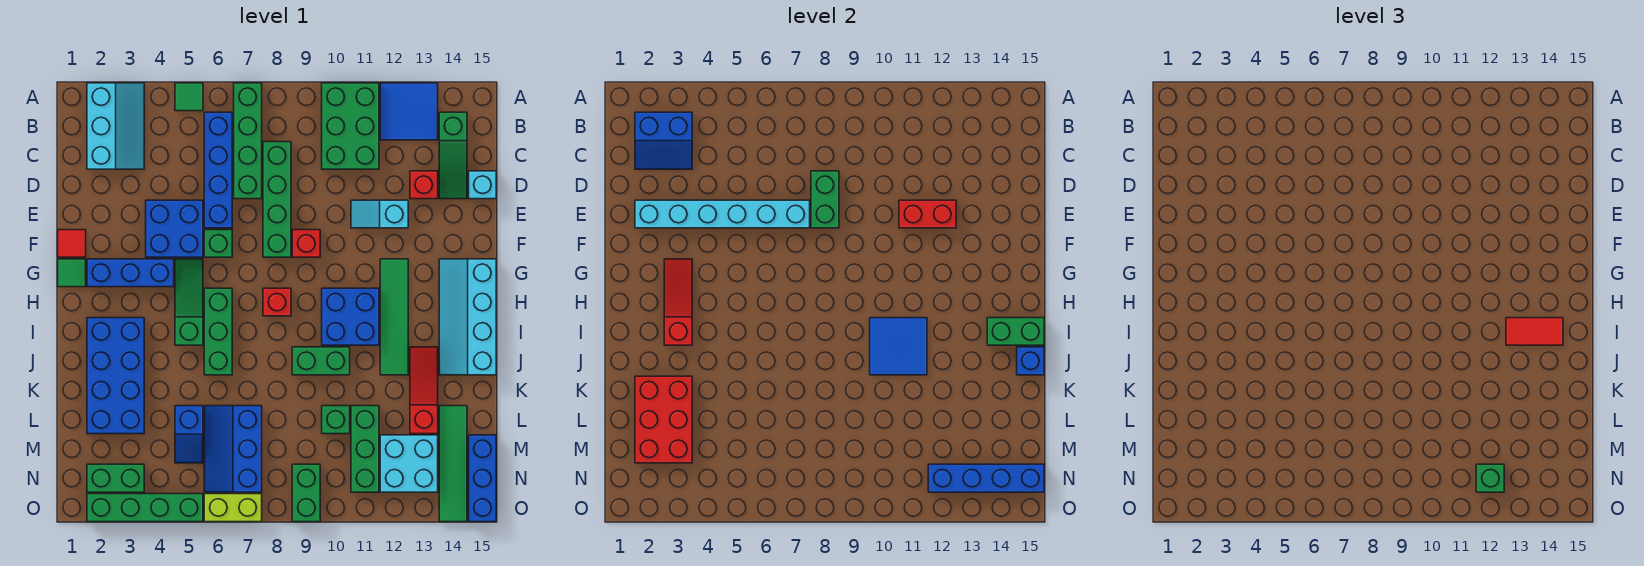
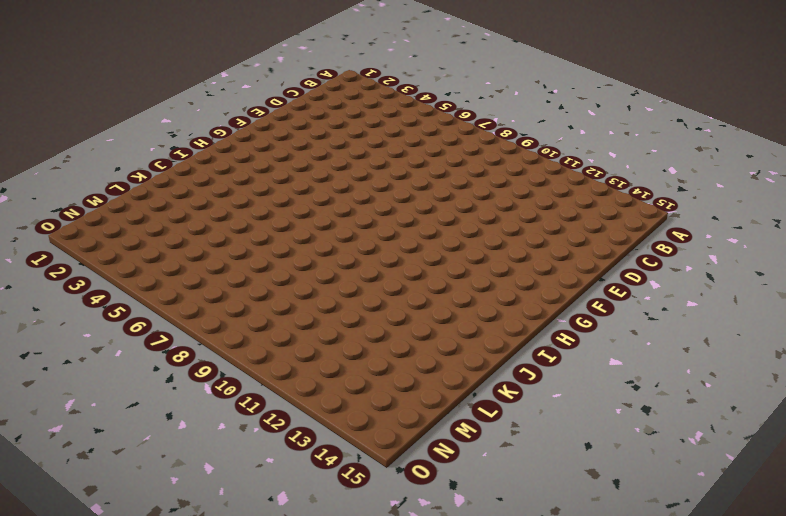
none -> cyan slope A2:C3 level 1 top 2
none -> green tile A5 level 1
none -> green brick A7:D7 level 1
none -> green brick A10:C11 level 1

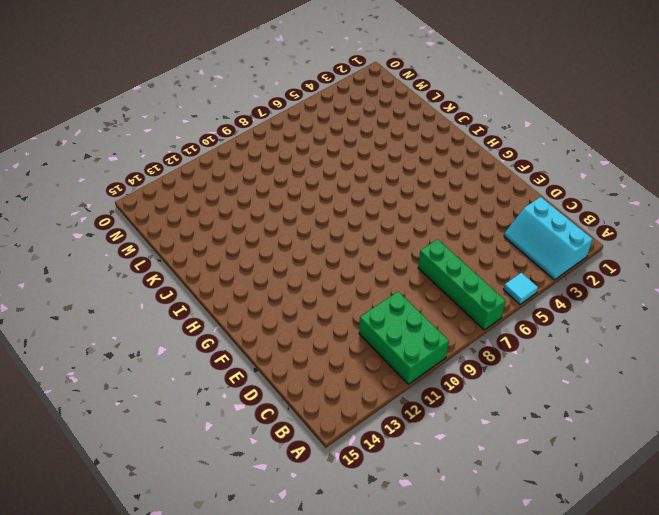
cyan tile A5 level 1 -> green tile A5 level 1
none -> blue tile A12:B13 level 1
none -> blue brick B6:E6 level 1
none -> green slope B14:D14 level 1 top B
none -> green brick C8:F8 level 1

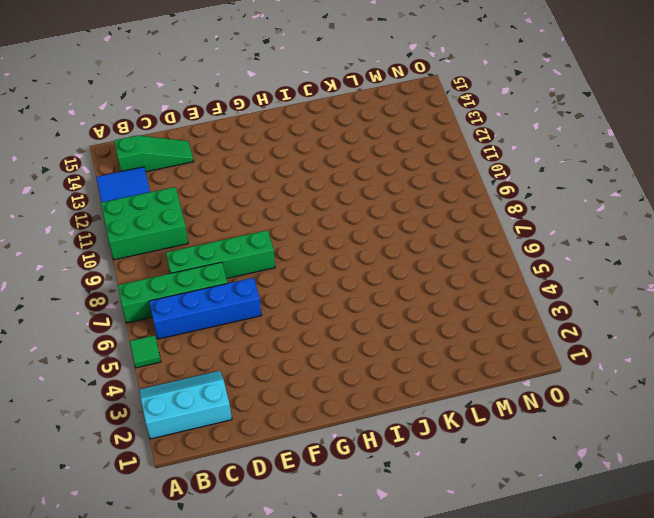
none -> red brick D13 level 1
none -> cyan brick D15 level 1
none -> blue brick E4:F5 level 1
none -> cyan slope E11:E12 level 1 top 12

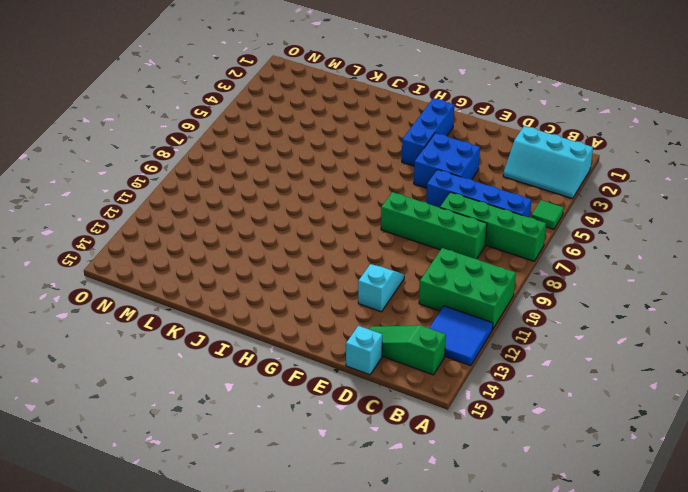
none -> red brick D13 level 1
none -> red tile F1 level 1
none -> green brick F6 level 1
none -> red brick F9 level 1

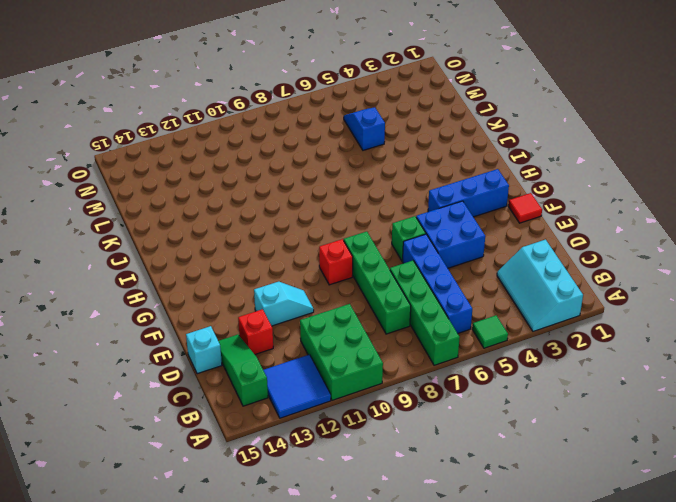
none -> green tile G1 level 1
none -> green slope G5:I5 level 1 top I
none -> green tile G12:J12 level 1
none -> cyan slope G14:J15 level 1 top 15

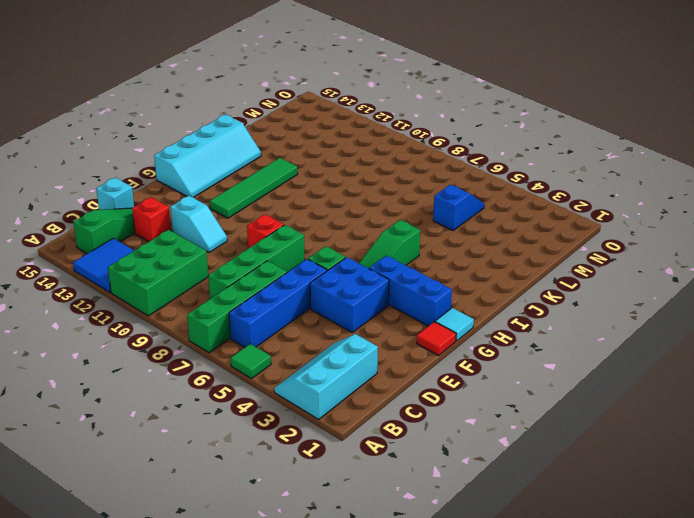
cyan tile G1 level 1 -> green tile G1 level 1
none -> green brick H6:J6 level 1
none -> red brick H8 level 1
none -> blue brick H10:I11 level 1
none -> blue brick I2:L3 level 1

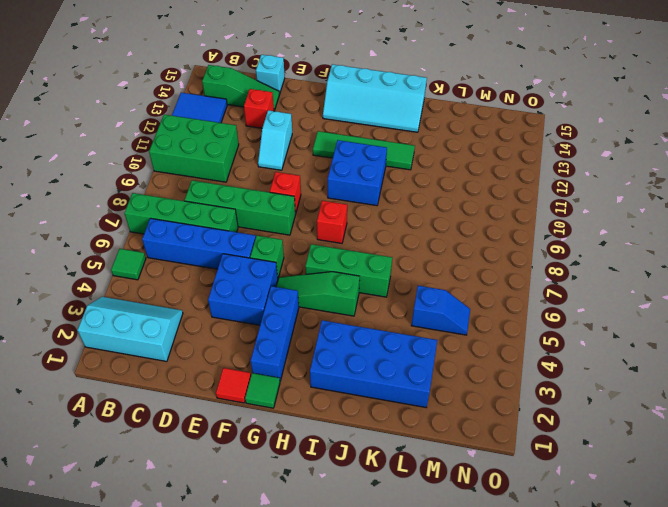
none -> green brick J9:J10 level 1
none -> red slope J13:L13 level 1 top L
none -> blue slope L6:N7 level 1 top 7
none -> green brick L10 level 1

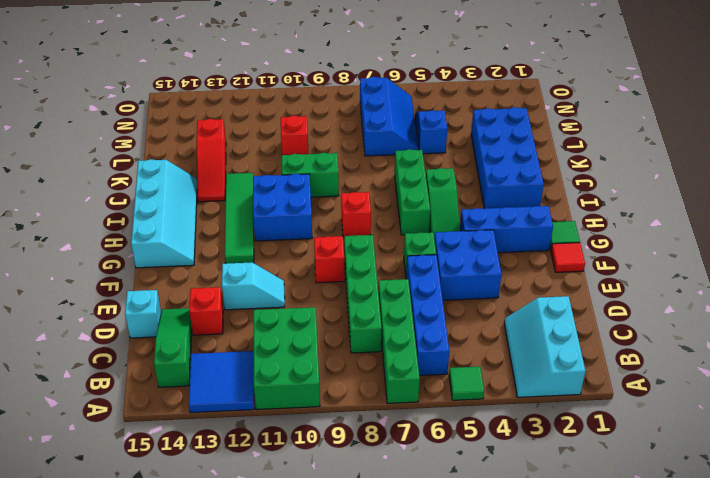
red brick L10 level 1 -> green brick L10 level 1
none -> green brick L11:N11 level 1
none -> green tile L14:O14 level 1
none -> cyan brick M12:N13 level 1
none -> blue brick M15:O15 level 1

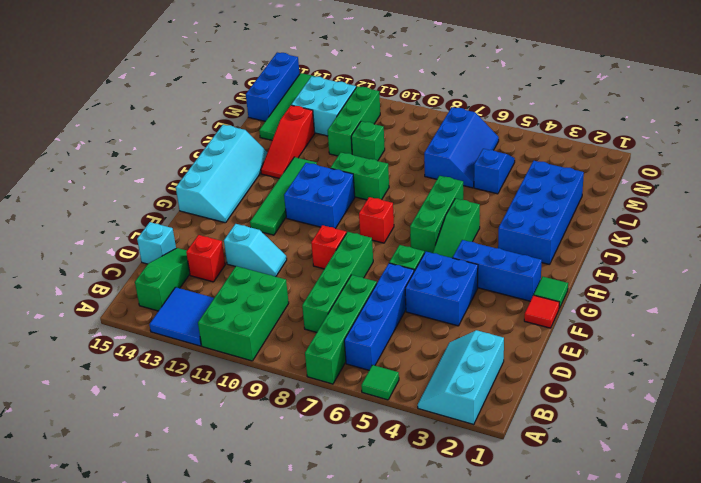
none -> green brick N2:N3 level 1
none -> green brick N9:O9 level 1
none -> green brick O2:O5 level 1
none -> lime brick O6:O7 level 1

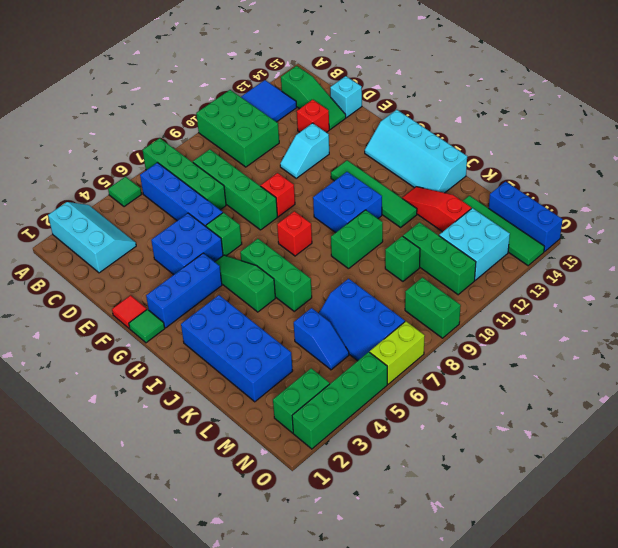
none -> blue slope B2:C3 level 2 top B
none -> green brick D8:E8 level 2
none -> cyan brick E2:E7 level 2
none -> red brick E11:E12 level 2

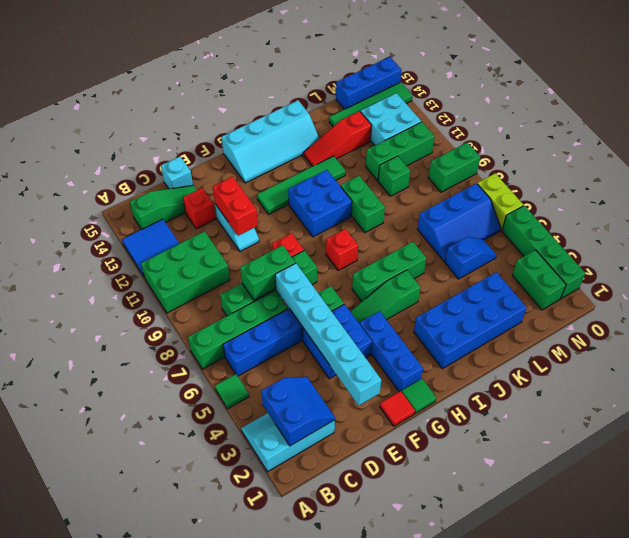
none -> red slope G3:I3 level 2 top I
none -> blue tile I10:J11 level 2
none -> green brick I14:I15 level 2
none -> blue brick J15 level 2

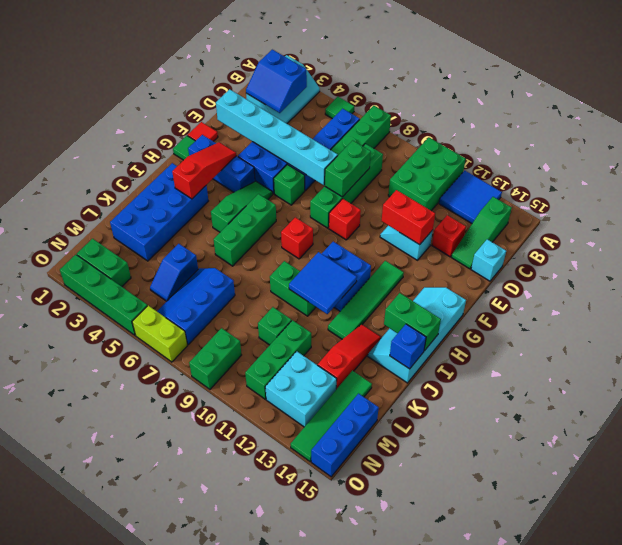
none -> red brick K2:M3 level 2
none -> blue brick N12:N15 level 2
none -> red tile I13:I14 level 3
none -> green brick N12 level 3

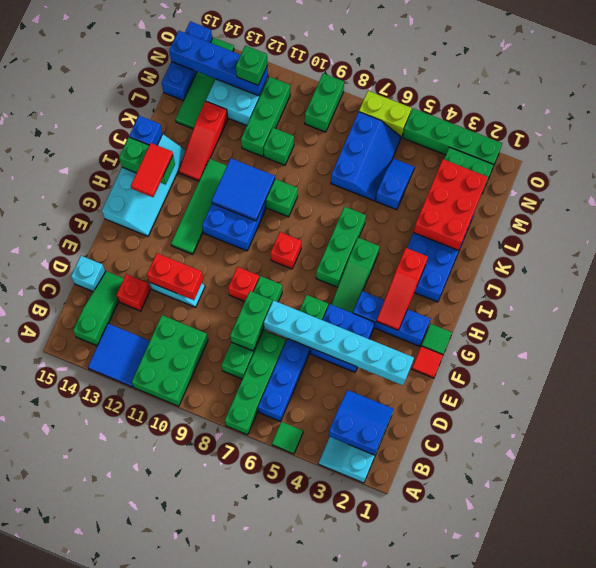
red tile H14:I14 level 3 -> red tile I13:I14 level 3

